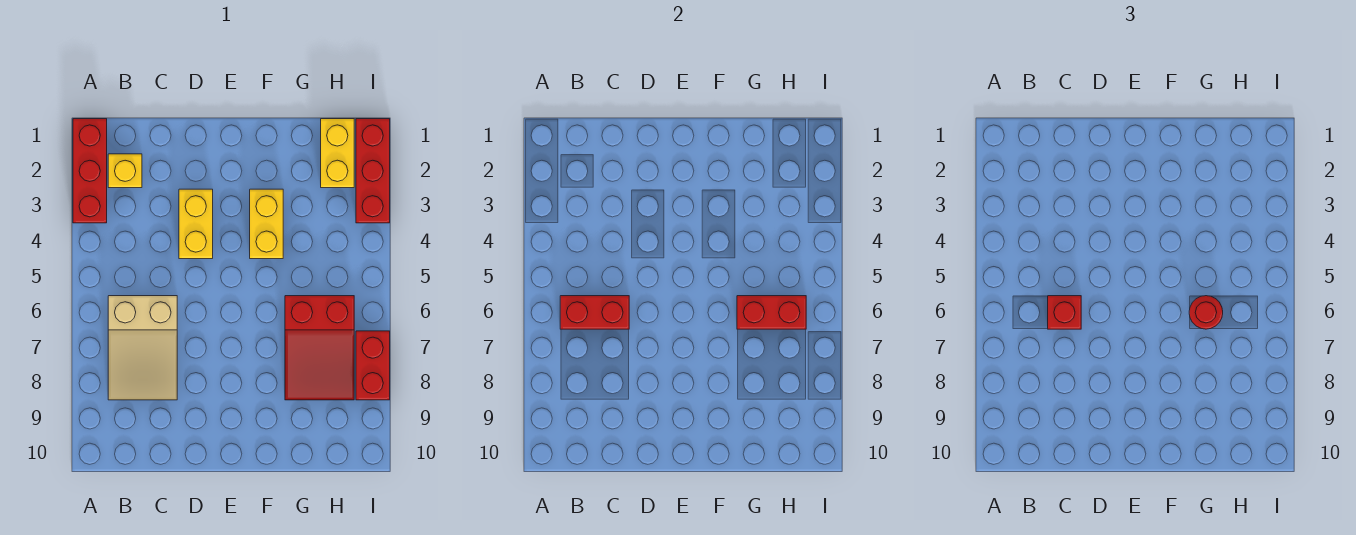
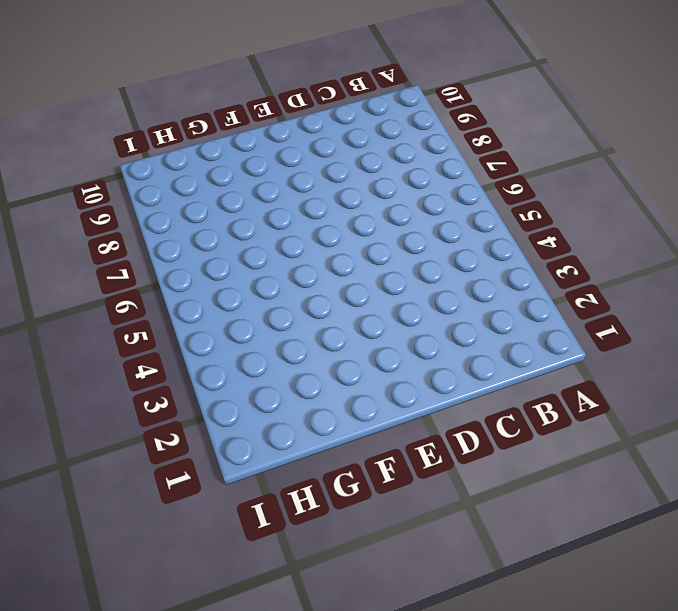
none -> red brick A1:A3 level 1
none -> yellow brick B2 level 1
none -> tan slope B6:C8 level 1 top 6

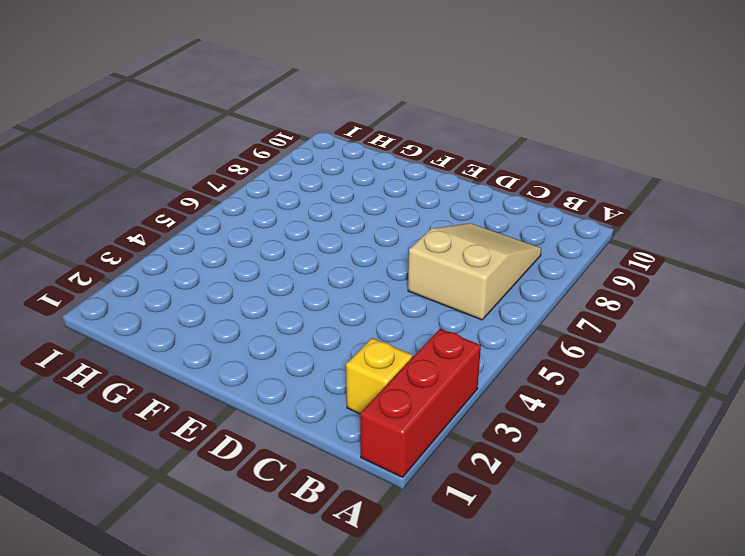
none -> yellow brick D3:D4 level 1
none -> yellow brick F3:F4 level 1
none -> red slope G6:H8 level 1 top 6

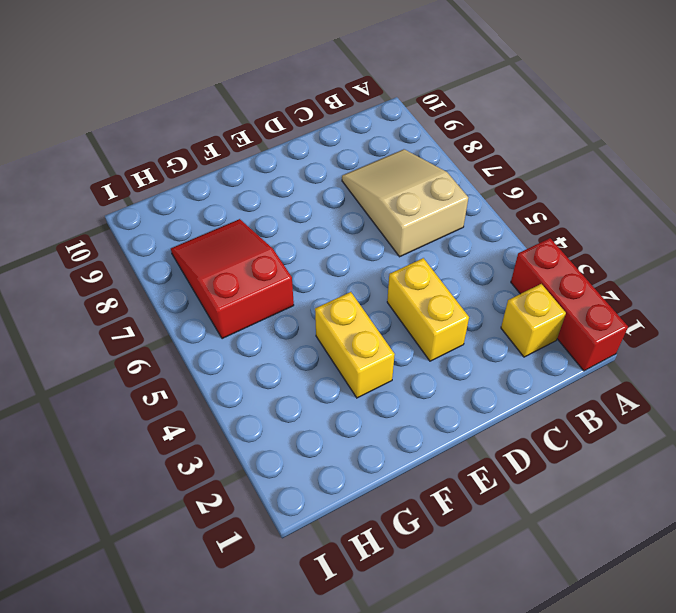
none -> yellow brick H1:H2 level 1
none -> red brick I1:I3 level 1
none -> red brick I7:I8 level 1

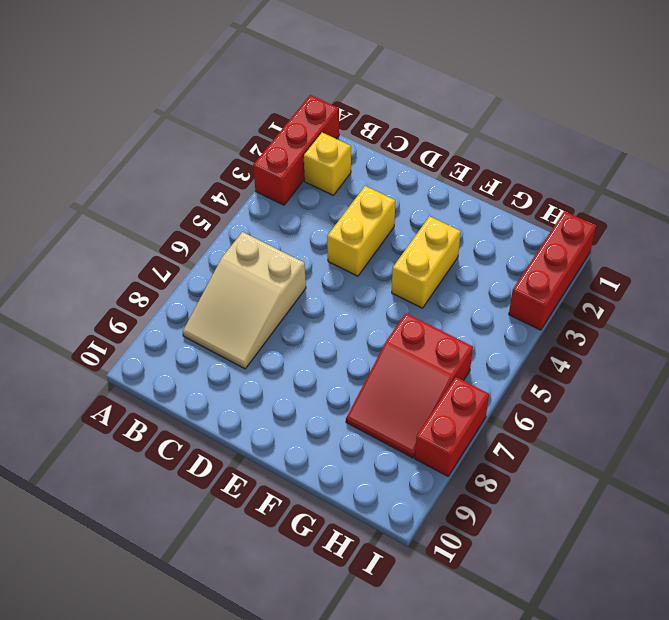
none -> yellow brick H1:H2 level 1
none -> red brick B6:C6 level 2
none -> red brick G6:H6 level 2

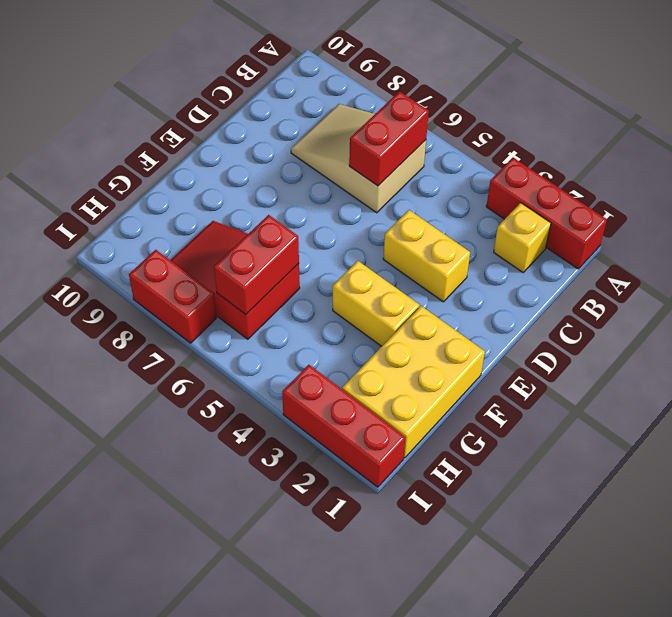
yellow brick F1:H2 level 1 -> yellow brick H1:H2 level 1
none -> red brick C6 level 3
none -> red round brick G6 level 3

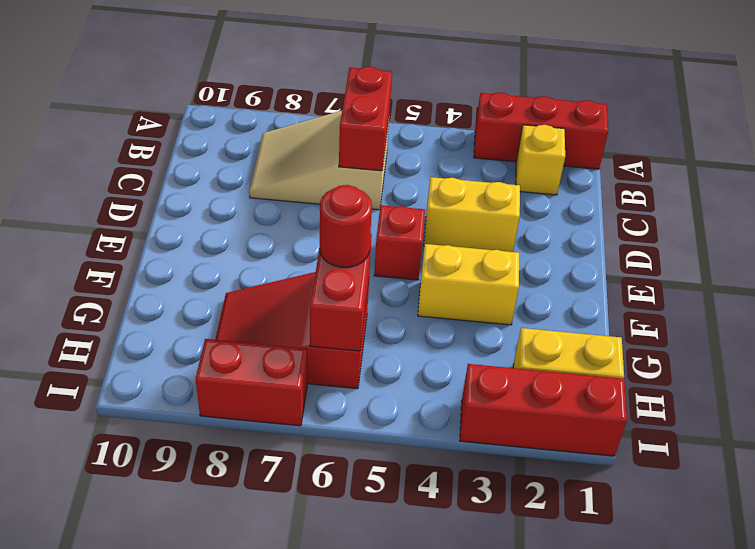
red brick E5 level 1 -> red brick C6 level 3

